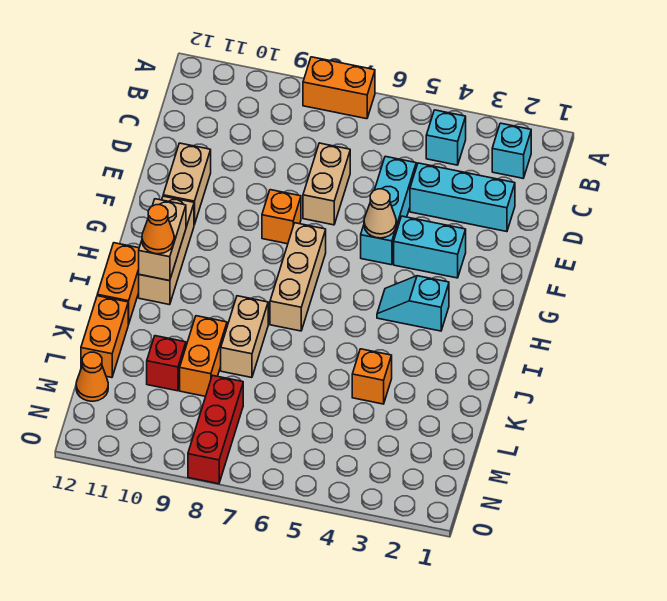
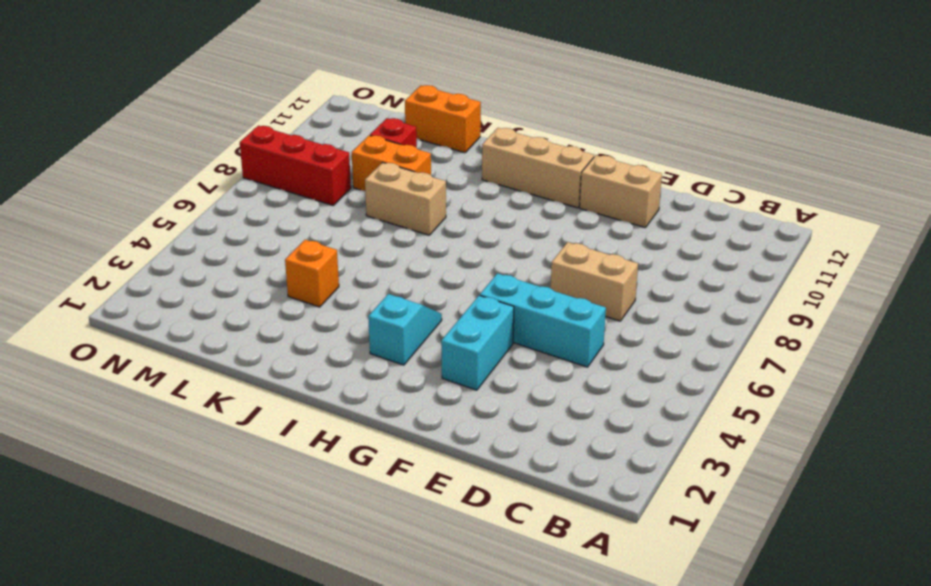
none -> orange brick A7:A8 level 1
none -> cyan brick B2 level 1
none -> cyan brick B4 level 1

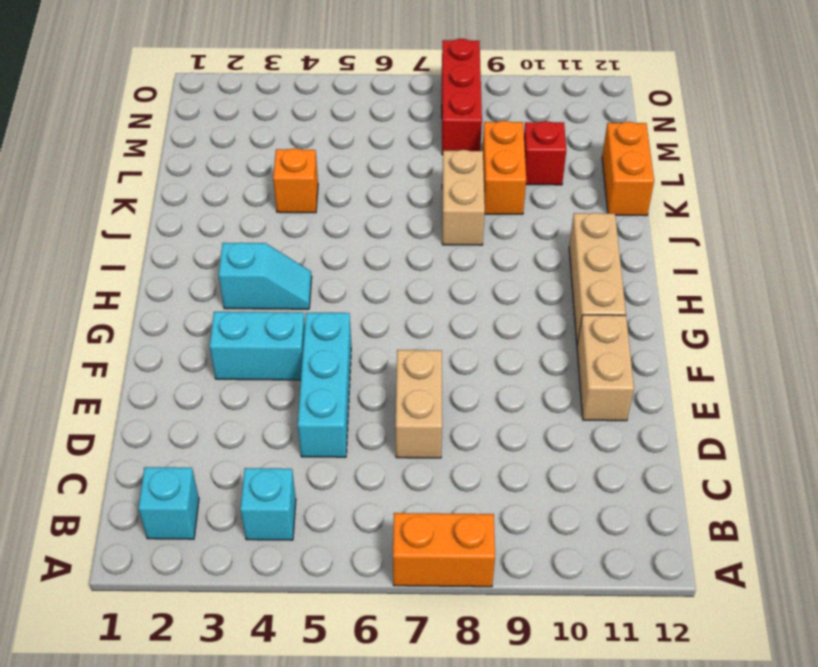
none -> cyan brick D2:D4 level 1
none -> orange brick F8 level 1
none -> tan brick G7:I7 level 1

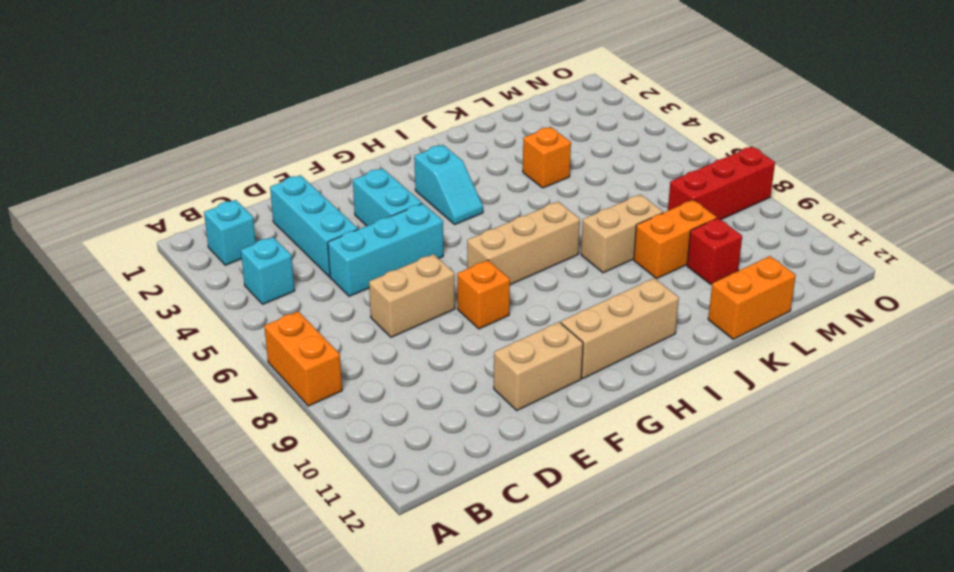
none -> orange brick I12:J12 level 1
none -> orange cone M12 level 1
none -> tan cone F5 level 2

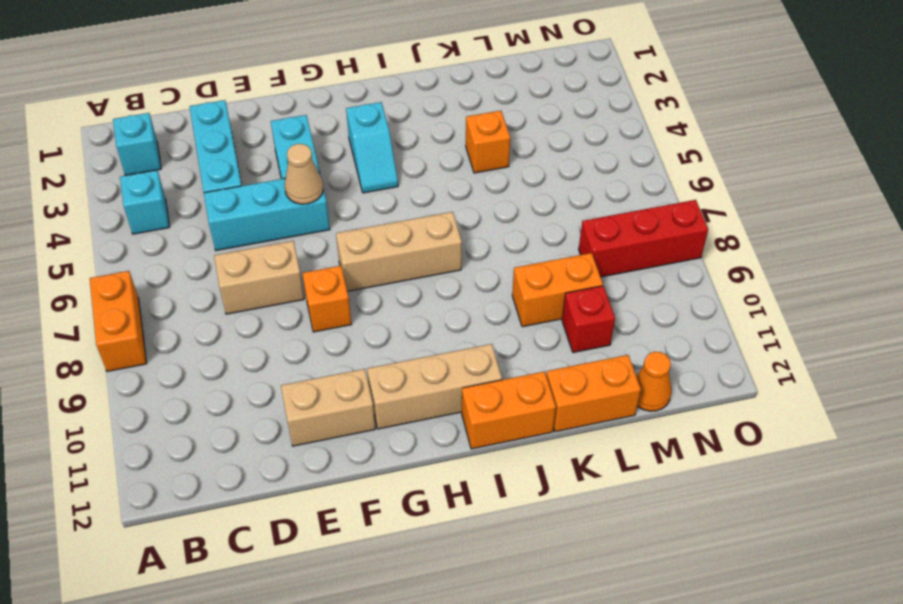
none -> tan brick J8:K8 level 1
none -> tan brick H11:I11 level 2
none -> orange cone I11 level 3

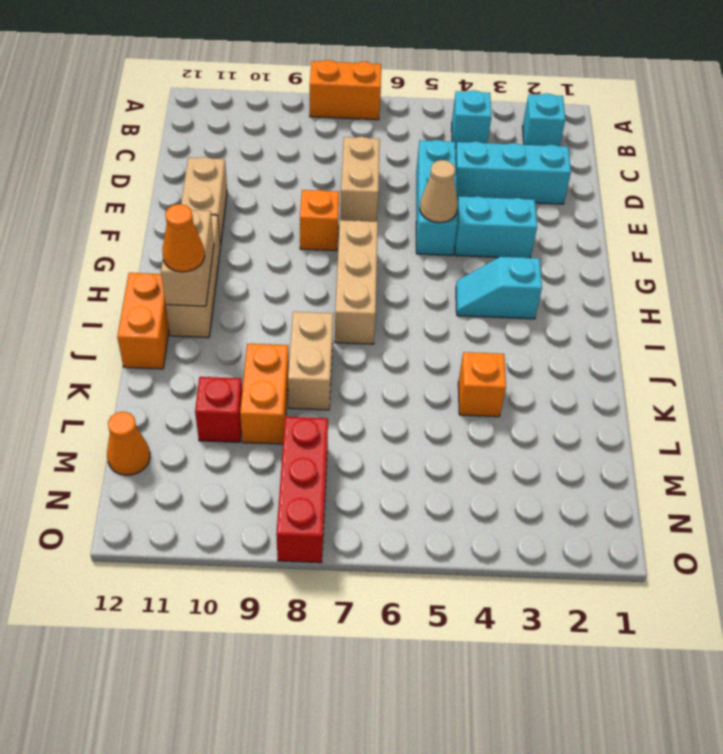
none -> orange brick K12:L12 level 1

